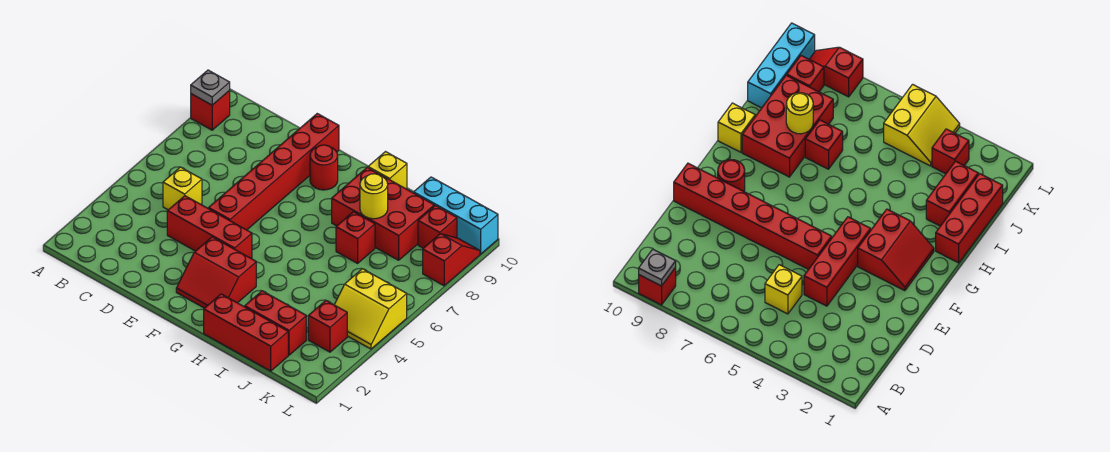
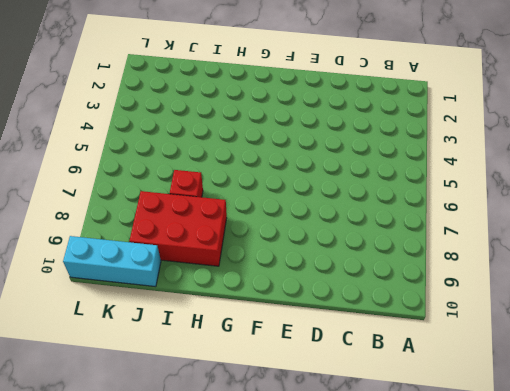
none -> red brick A9 level 1
none -> yellow brick C5 level 1
none -> red brick D4:F4 level 1

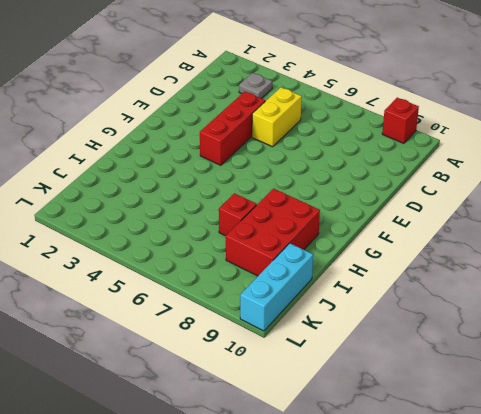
grey plate B3 level 1 -> grey plate A9 level 2
yellow brick C5:D5 level 1 -> yellow brick C5 level 1
none -> red brick E5:E10 level 1
none -> red slope F2:G3 level 1 top 3
none -> red round brick F9 level 1

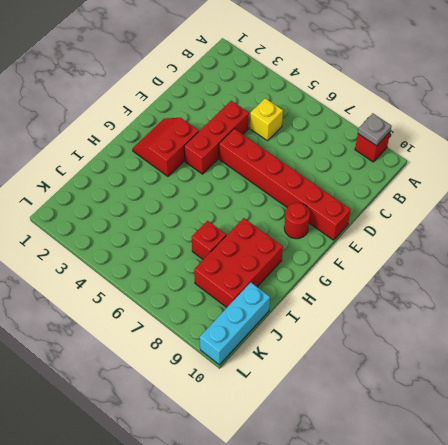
none -> red brick H1:J1 level 1
none -> yellow brick H10 level 1
none -> red brick I2:J2 level 1

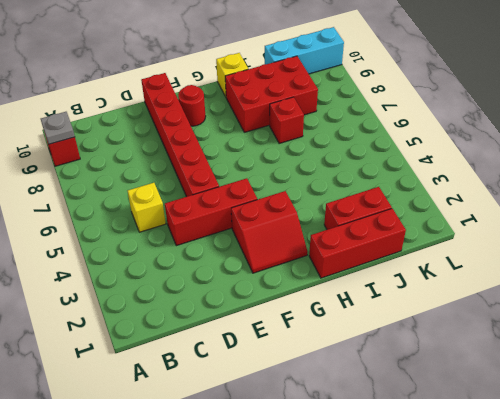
none -> red brick K3 level 1
none -> yellow slope K4:L5 level 1 top 5
none -> red brick K9 level 1

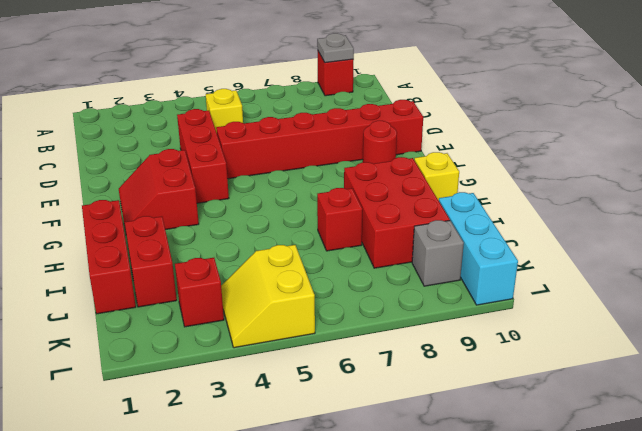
grey brick K9 level 1 -> red brick K9 level 1
none -> red slope L8:L9 level 1 top 8
none -> yellow round brick I8 level 2

